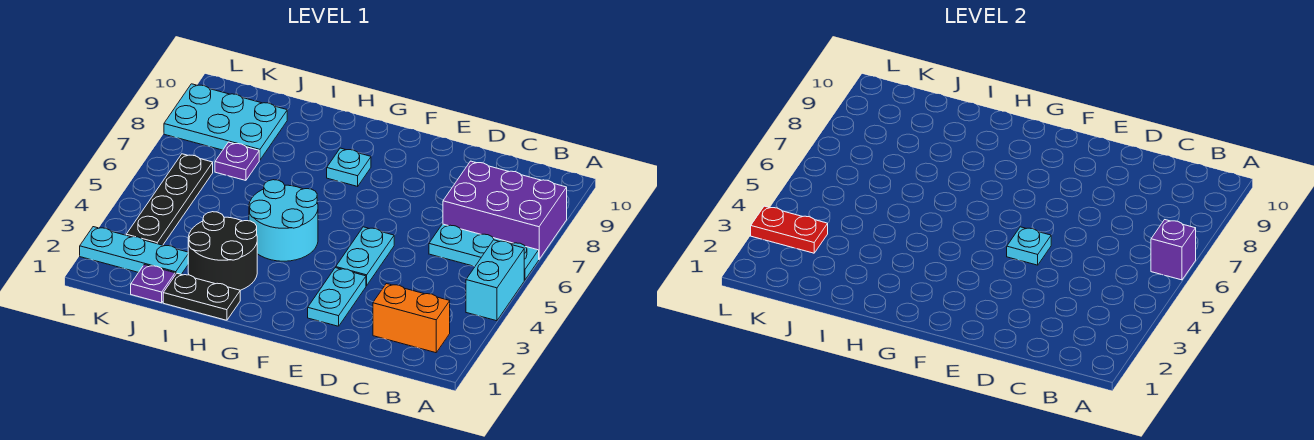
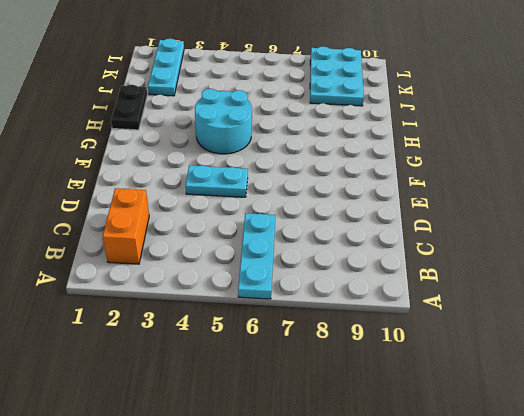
none -> cyan brick A4:A5 level 1
none -> purple brick A7:C8 level 1
none -> cyan plate E2:E3 level 1

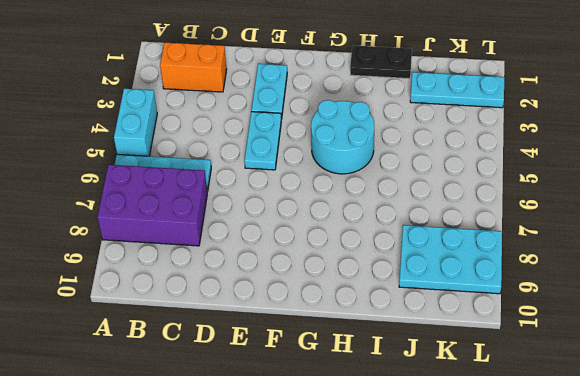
none -> cyan plate G8 level 1
none -> black round brick H2:I3 level 1
none -> purple plate J1 level 1

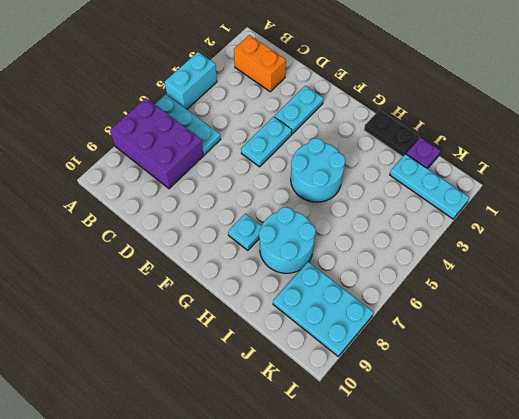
cyan round brick H7:I8 level 1 -> none
none -> black round brick H2:I3 level 1
none -> purple plate J7 level 1
none -> black plate K3:K6 level 1

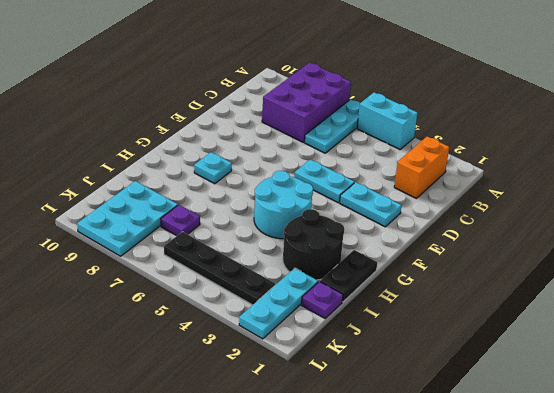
none -> purple brick A6 level 2
none -> cyan plate E5 level 2
none -> red plate K3:L3 level 2

